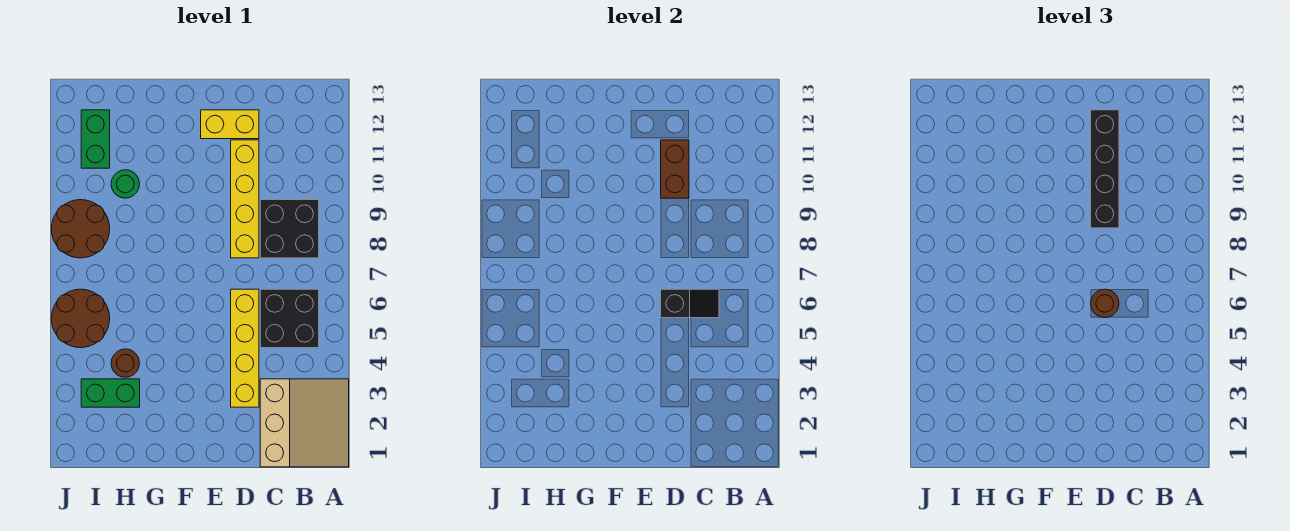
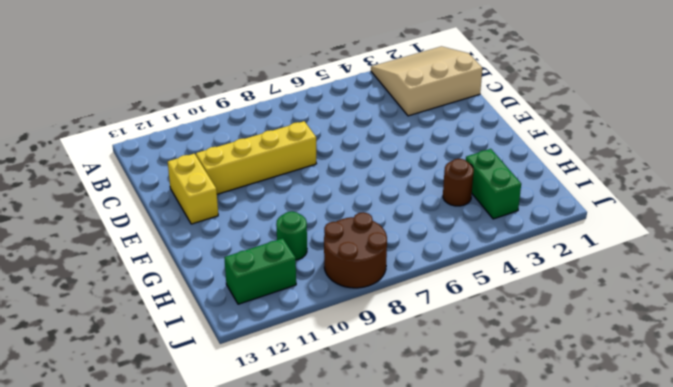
none -> black brick B5:C6 level 1
none -> black brick B8:C9 level 1
none -> yellow brick D3:D6 level 1

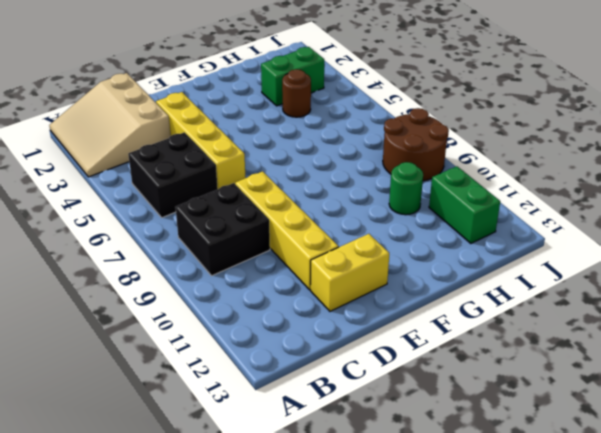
none -> brown round brick I5:J6 level 1
none -> black slope C6:D6 level 2 top D
none -> brown brick D10:D11 level 2

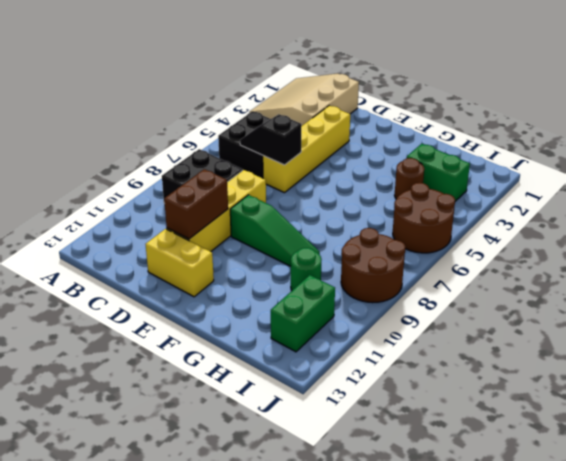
green slope E9:G9 level 1 top E -> none
none -> brown round brick D6 level 3
none -> black brick D9:D12 level 3

